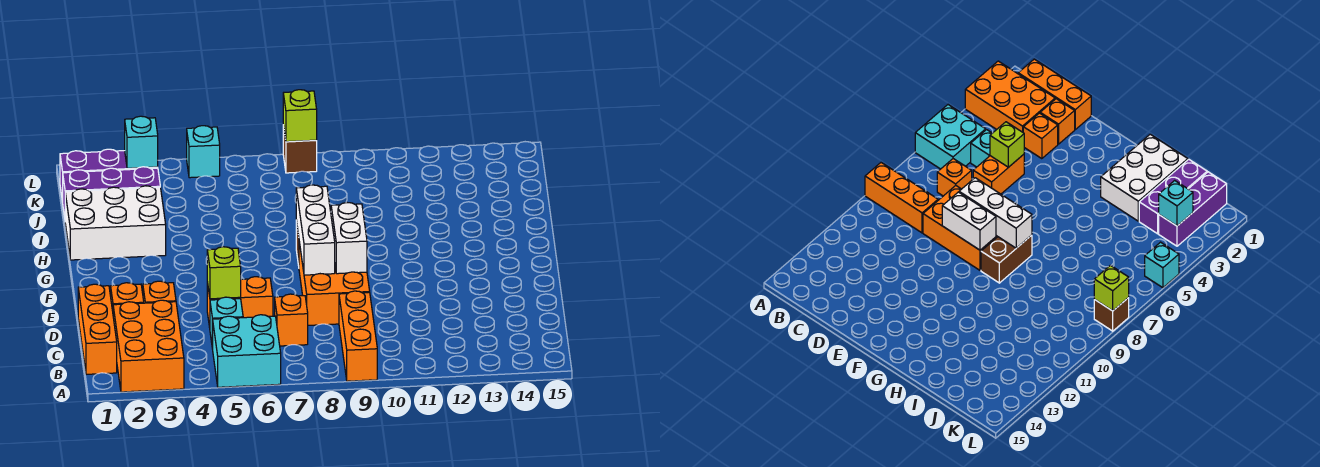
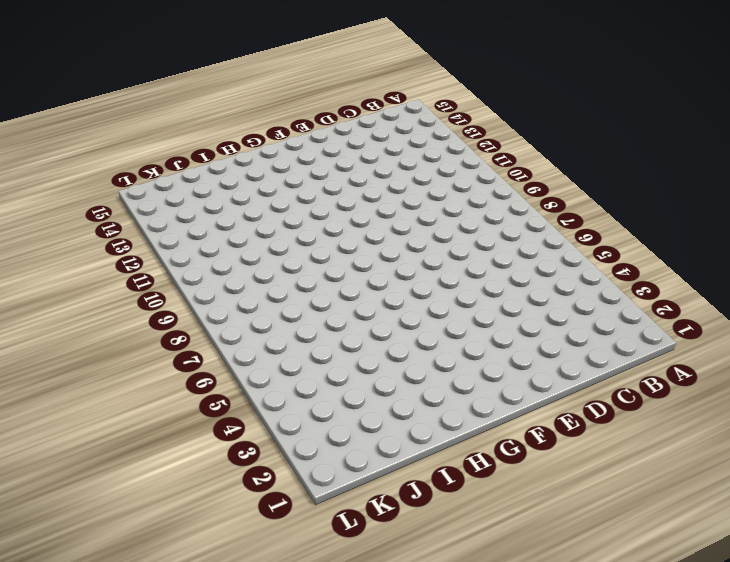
none -> orange brick A2:C3 level 1
none -> cyan brick A5:B6 level 1
none -> orange brick A9:C9 level 1

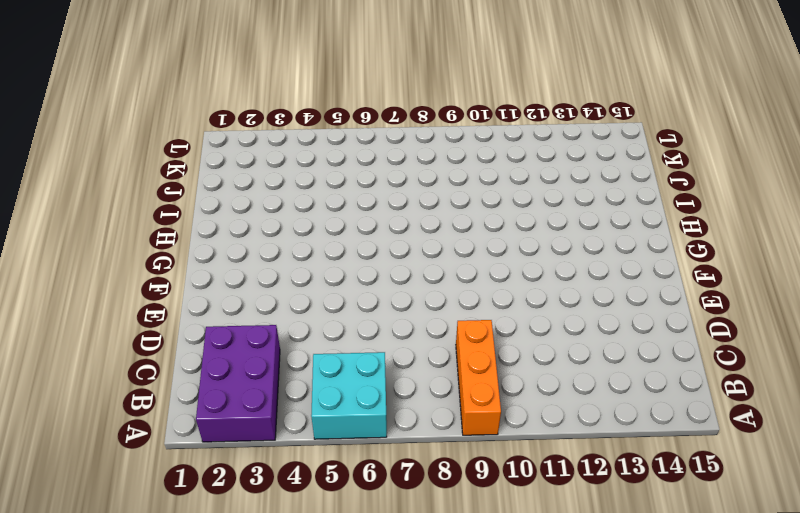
purple brick A2:C3 level 1 -> orange brick A2:C3 level 1
none -> orange brick B1:D1 level 1
none -> cyan brick C5 level 1
none -> orange brick C7 level 1

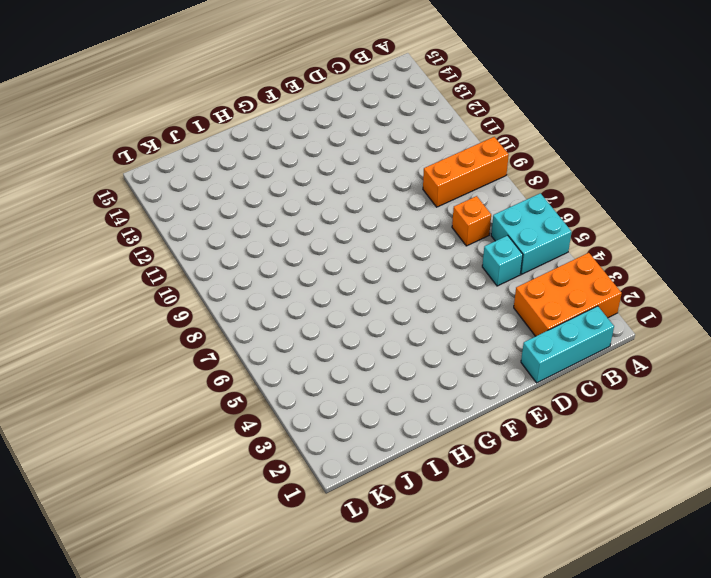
cyan brick B1:D1 level 1 -> orange brick B1:D1 level 1
none -> orange brick D2 level 1
none -> orange brick D3 level 1
none -> orange brick D5:D6 level 1

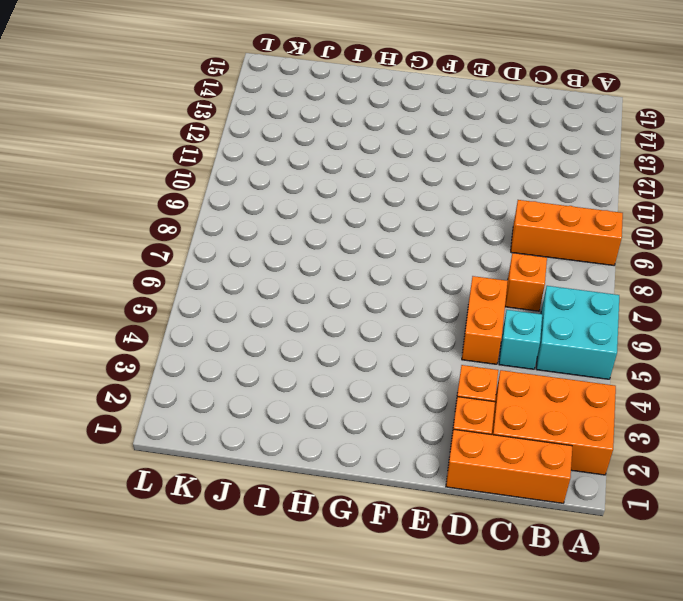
none -> orange brick D8:F9 level 1
none -> brown brick G8:G9 level 1
none -> white brick H1:I3 level 1

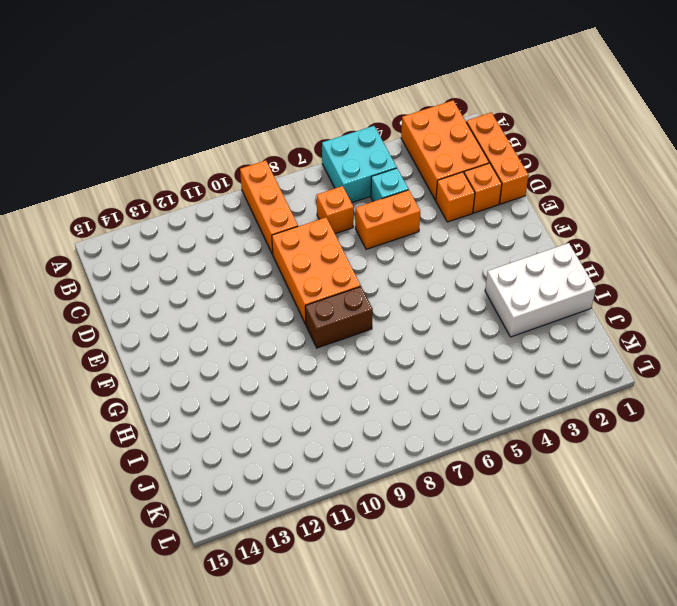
none -> purple brick J1:J3 level 1
none -> purple brick K1:K3 level 1
none -> cyan brick L5 level 1

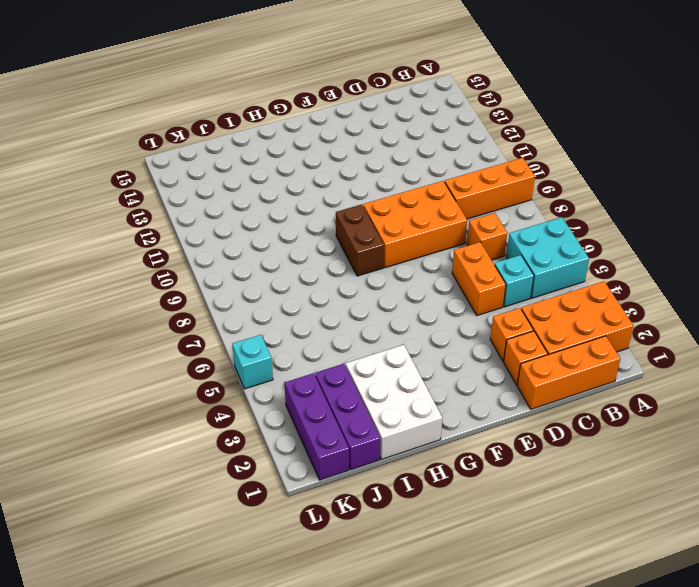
none -> brown brick L8 level 1
none -> lime brick D5 level 2
none -> white brick E8:G8 level 2

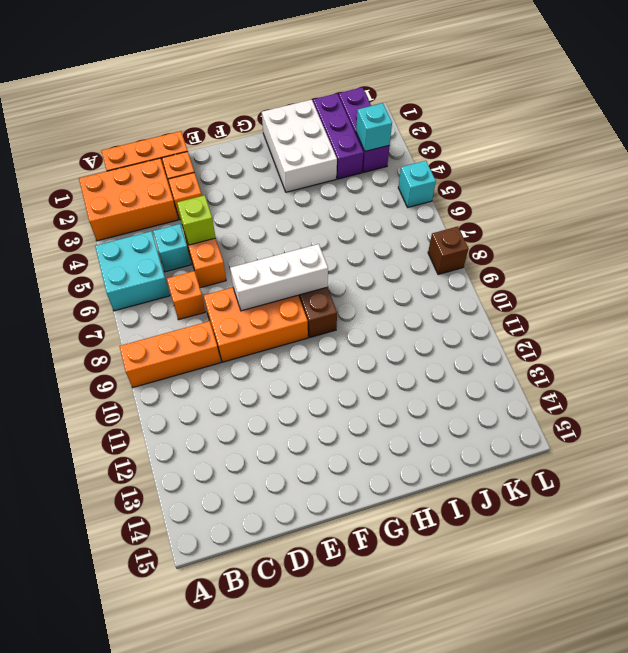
none -> white brick E9:F9 level 2
none -> lime brick L8 level 2

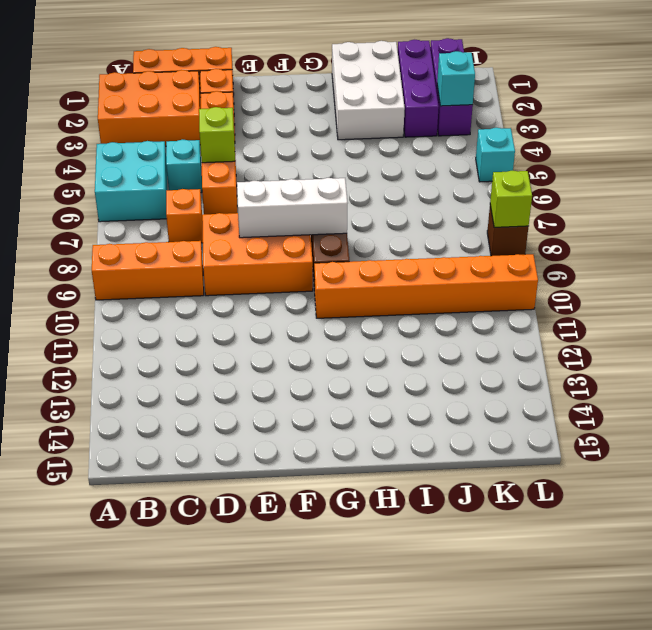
orange brick G10:L10 level 1 -> none
none -> white brick E9:F9 level 2

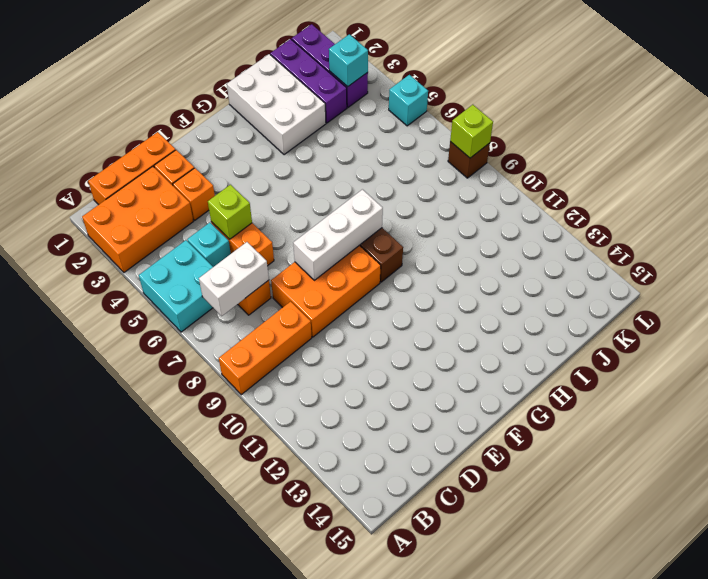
white brick B7:C7 level 2 -> white brick E9:F9 level 2

